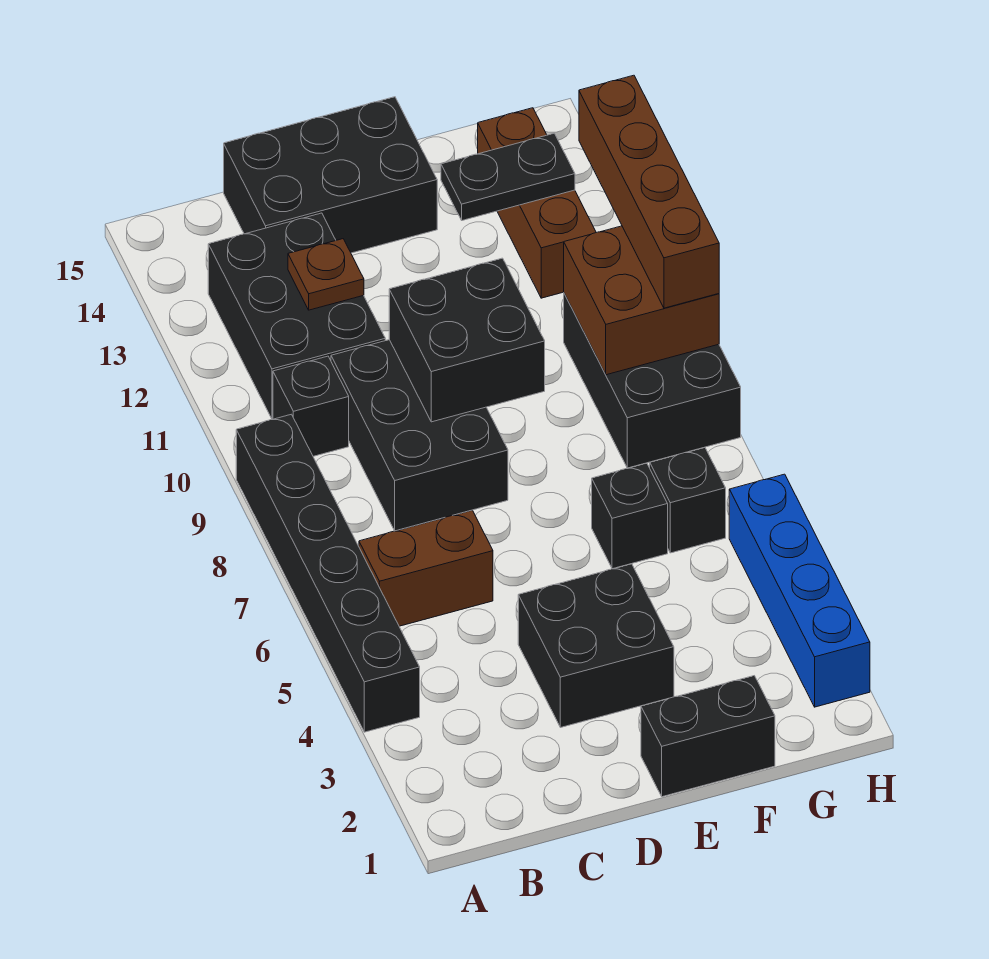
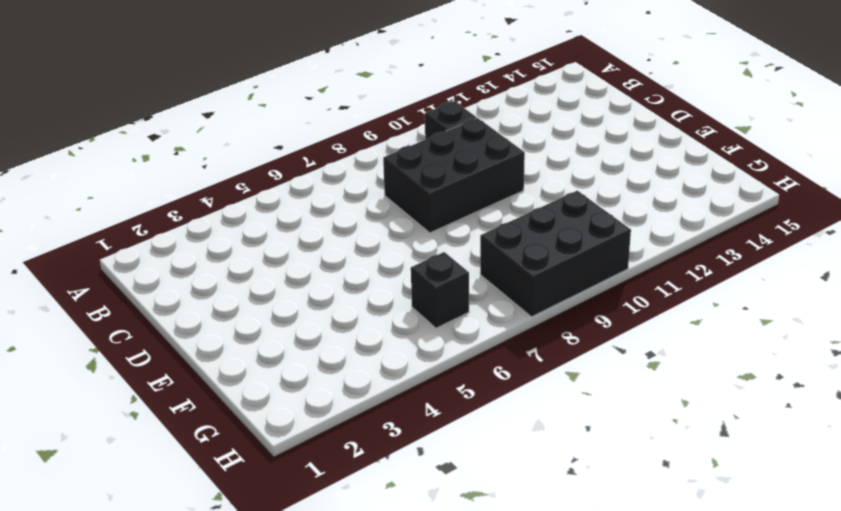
none -> black brick A4:A9 level 1
none -> brown brick B6:C6 level 1
none -> black brick B11:C13 level 1

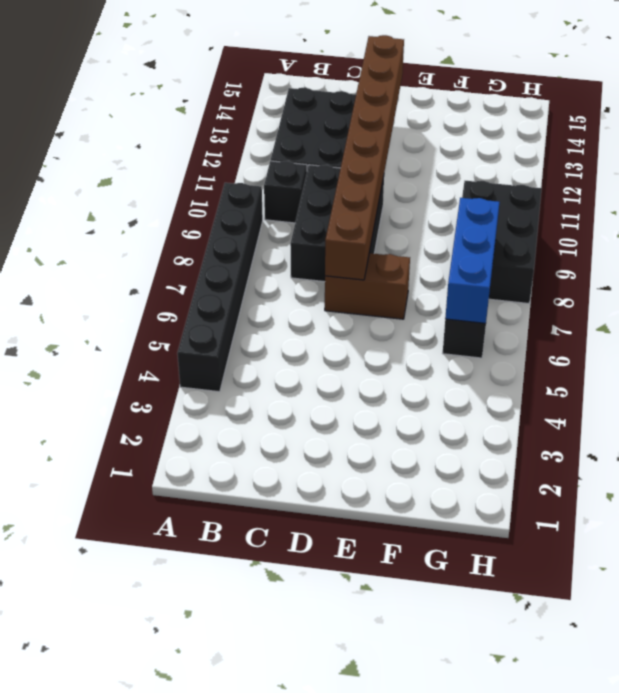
brown brick D7:E7 level 1 -> brown brick B6:C6 level 1
brown brick D7:D14 level 2 -> black brick D9:E10 level 2
blue brick G6:G8 level 2 -> none
none -> black brick C14:E15 level 1
none -> black brick D3:E4 level 1
none -> black brick E1:F1 level 1

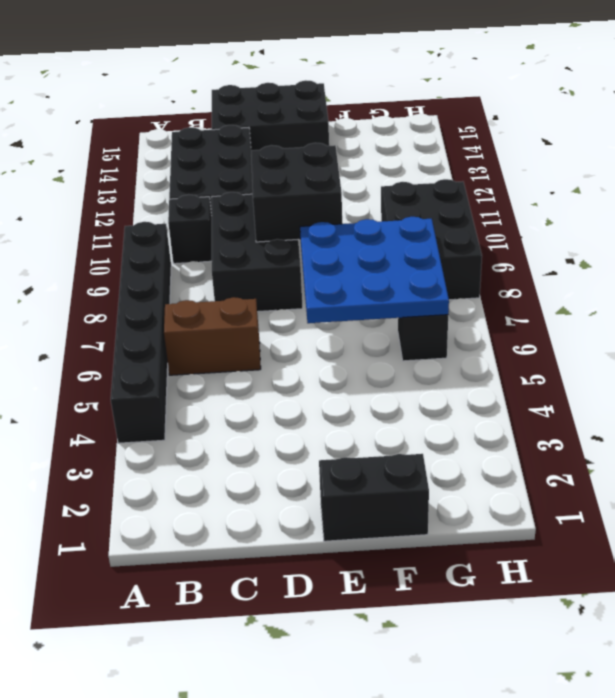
blue plate E6:G8 level 2 -> none
none -> black brick D3:E4 level 1
none -> black brick F6 level 1
none -> brown brick G12:G14 level 1

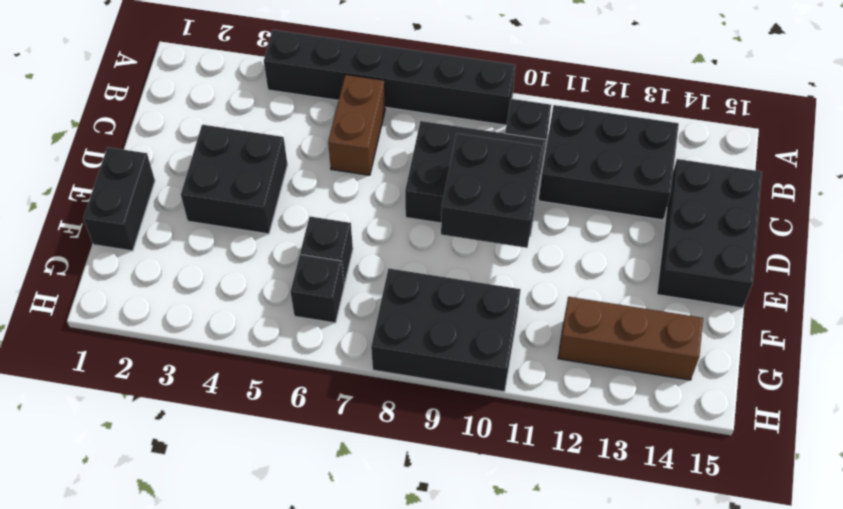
none -> blue brick H2:H5 level 1
none -> brown plate C12 level 2
none -> black plate F13:G13 level 2

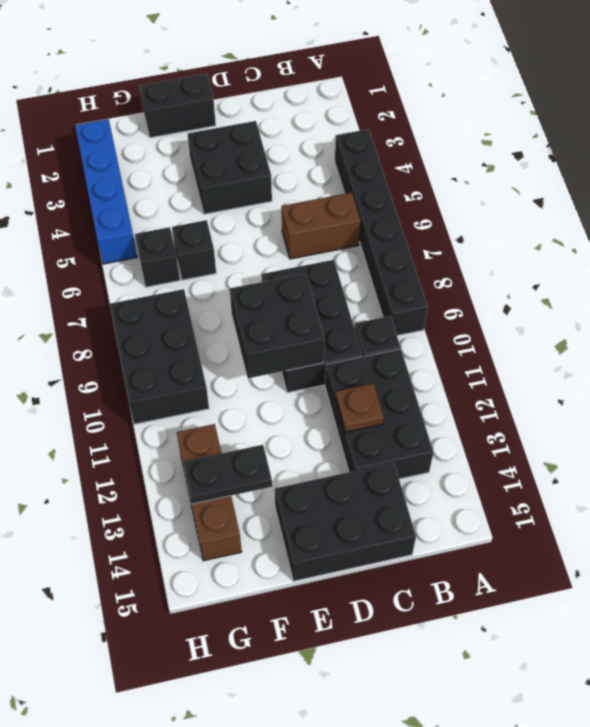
none -> brown brick G9:H10 level 2
none -> brown brick H9:H12 level 3

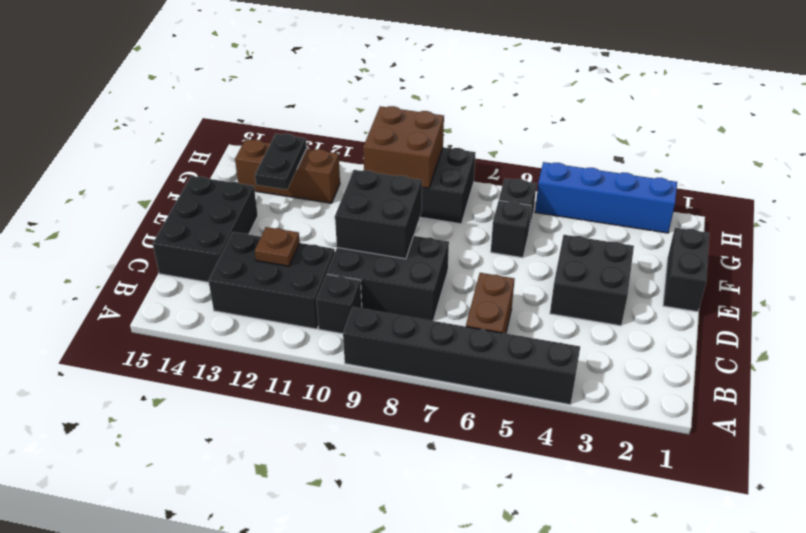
none -> brown brick H9:H12 level 3

